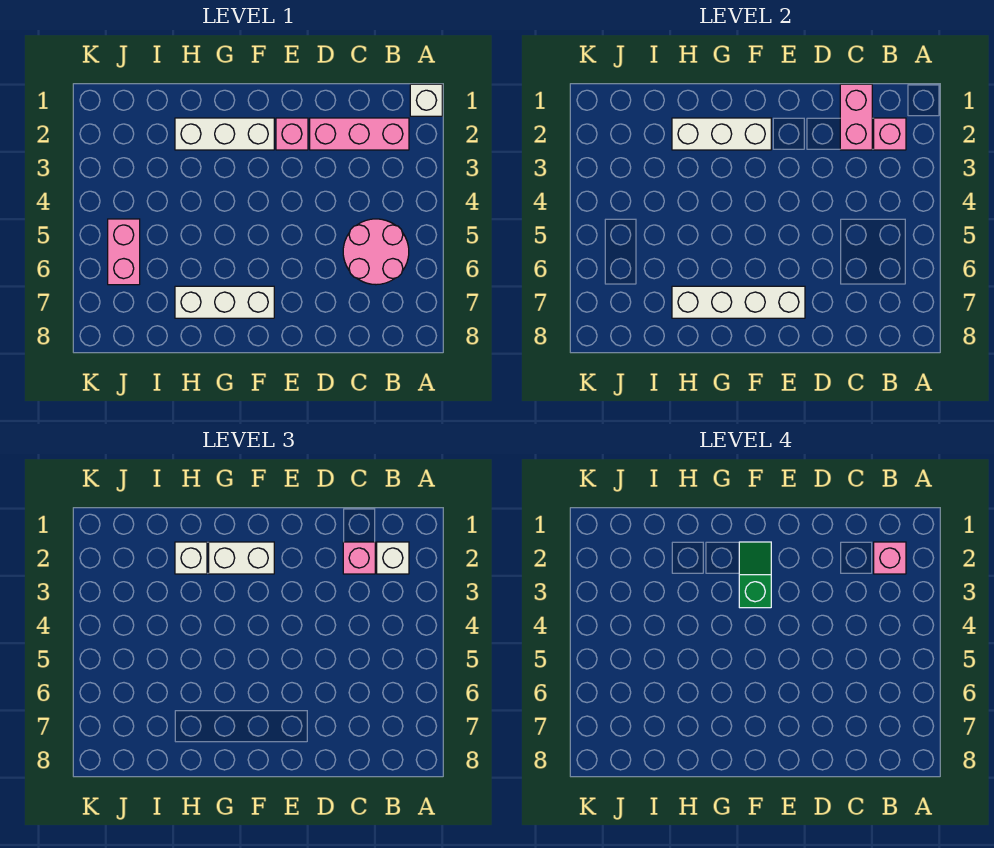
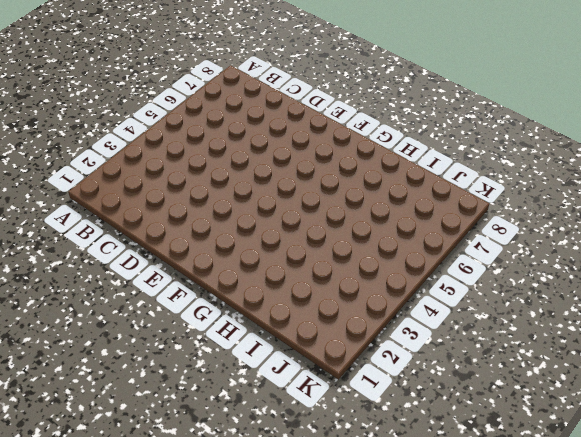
none -> white brick A1 level 1
none -> pink brick B2:D2 level 1
none -> pink round brick B5:C6 level 1

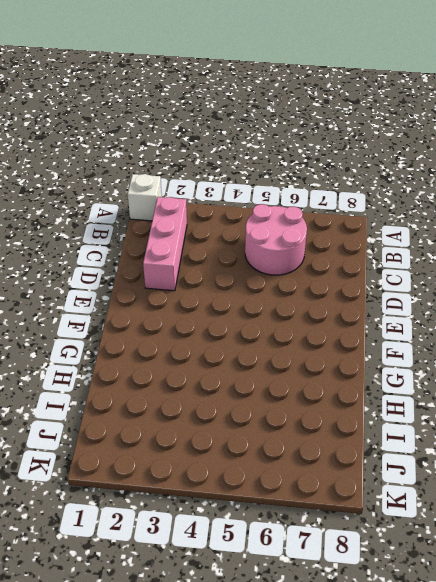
none -> pink brick E2 level 1
none -> white brick F2:H2 level 1
none -> white brick F7:H7 level 1

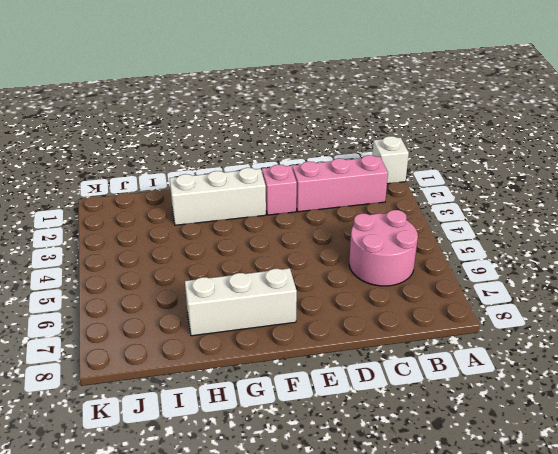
none -> pink brick J5:J6 level 1
none -> pink brick B2 level 2
none -> pink brick C1:C2 level 2

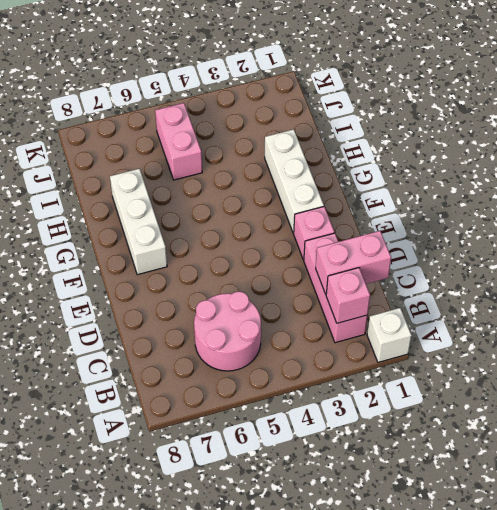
pink brick I5:J5 level 1 -> pink brick J5:J6 level 1
none -> white brick E7:H7 level 2
none -> white brick F2:H2 level 2
none -> white brick B2 level 3

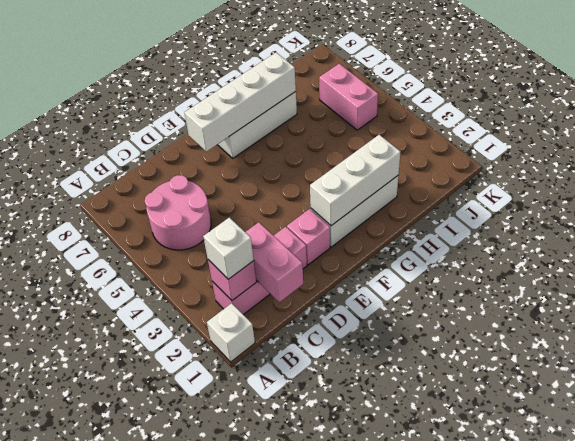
none -> pink brick C2 level 3
none -> white brick F2:G2 level 3
none -> white brick H2 level 3

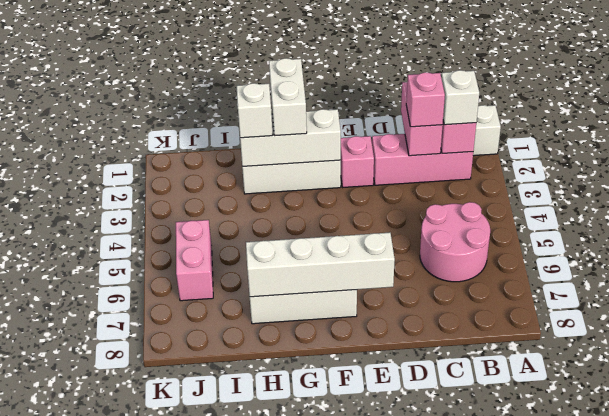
white brick G1:G2 level 3 -> white brick F2:G2 level 3
none -> pink brick B2 level 4
none -> green slope F2:F3 level 4 top 3

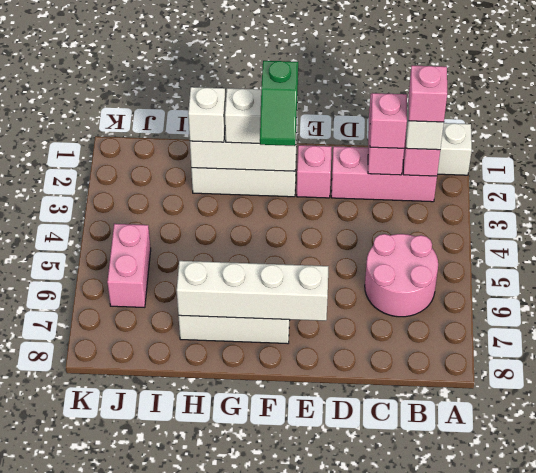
green slope F2:F3 level 4 top 2 -> green slope F2:F3 level 4 top 3

